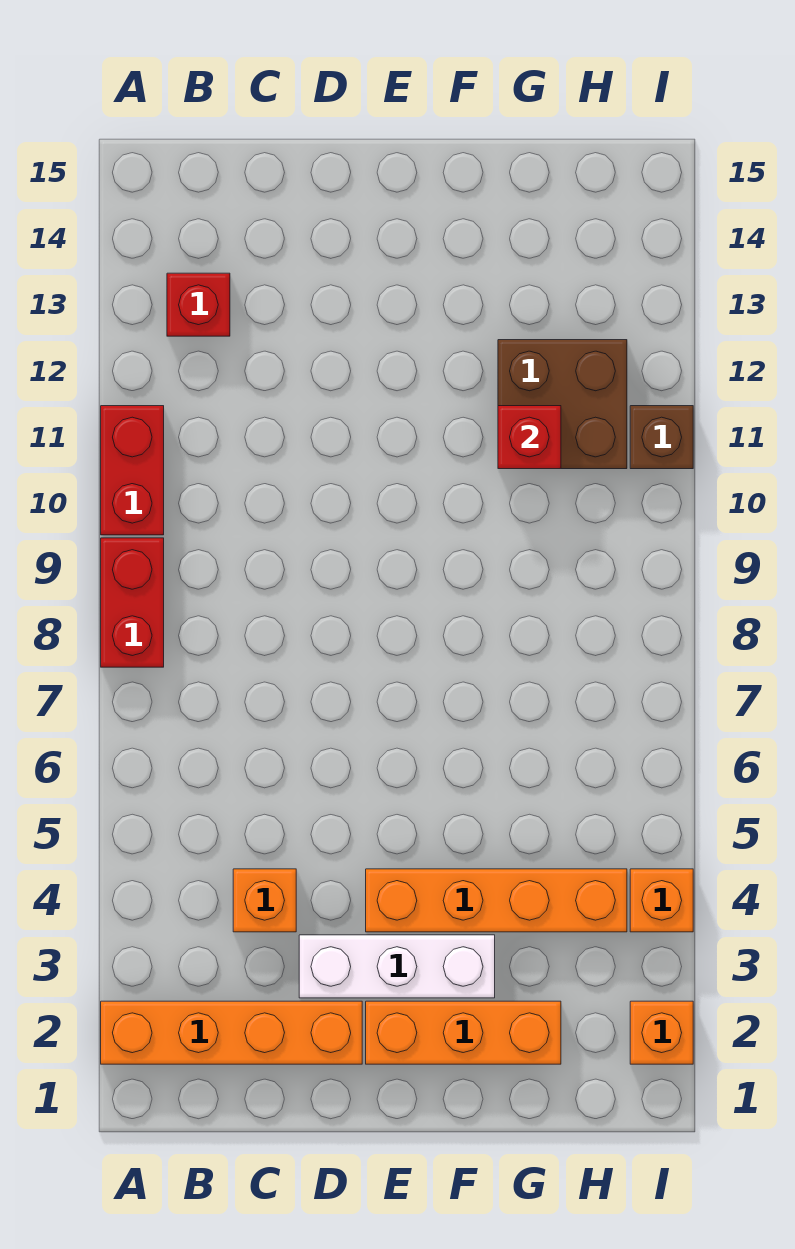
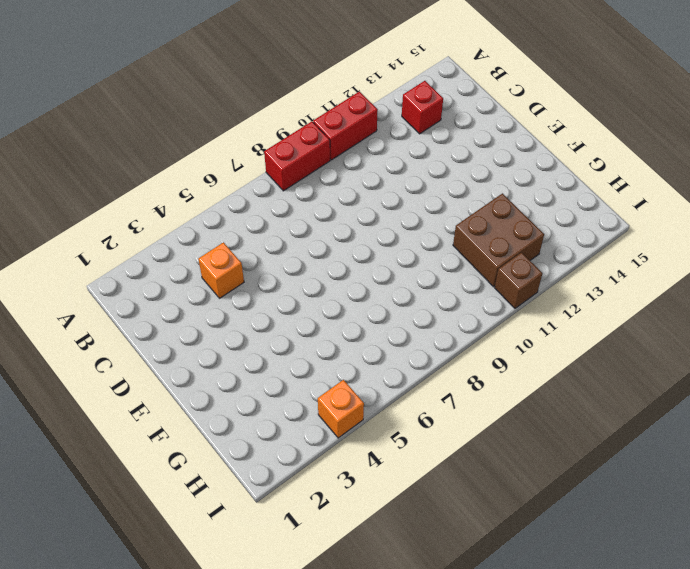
none -> orange brick A2:D2 level 1
none -> white brick D3:F3 level 1
none -> orange brick E2:G2 level 1

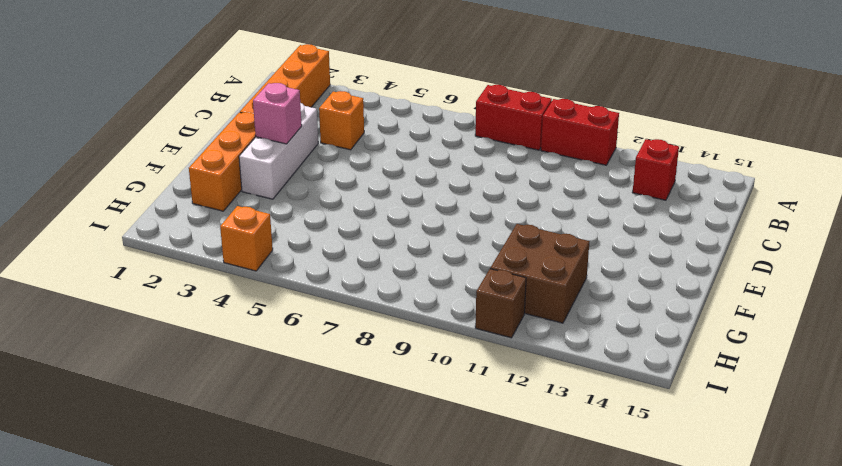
pink brick E3 level 2 -> none
none -> orange brick E4:H4 level 1
none -> orange brick I2 level 1
none -> red brick G11 level 2

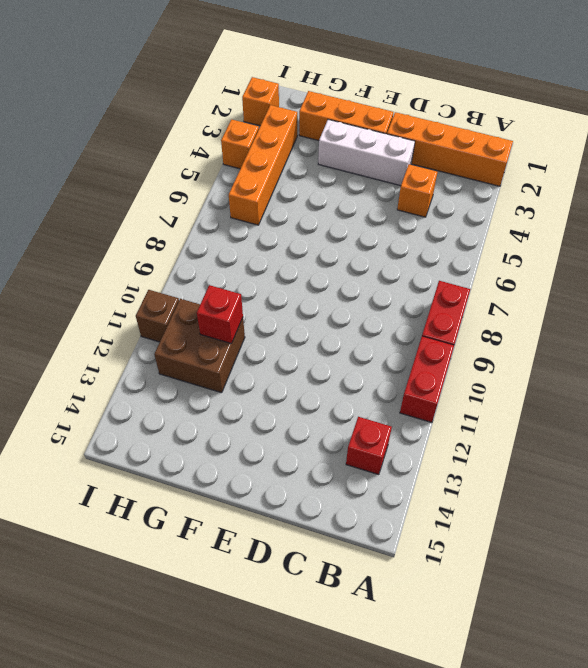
orange brick H3:H6 level 1 -> orange brick E4:H4 level 1

